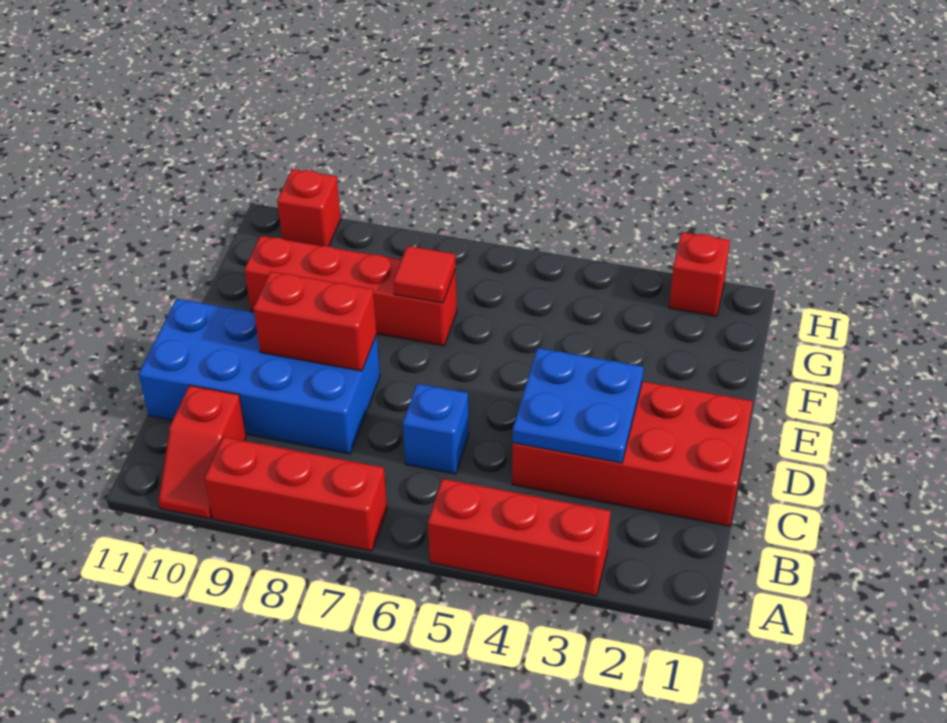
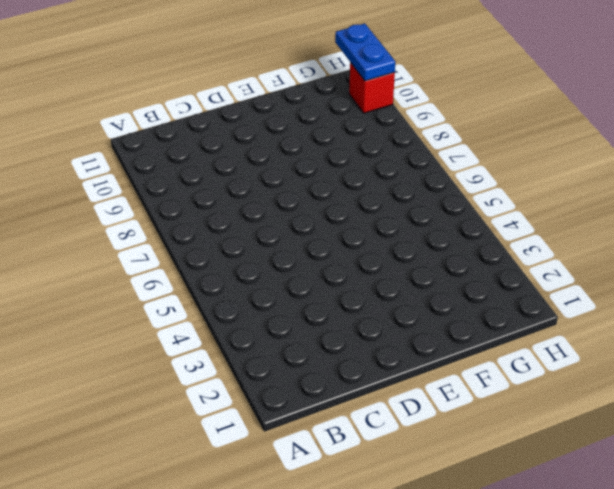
blue plate H10:H11 level 2 -> none
none -> red brick A3:A5 level 1
none -> red brick A7:A9 level 1
none -> red slope A10:B10 level 1 top B

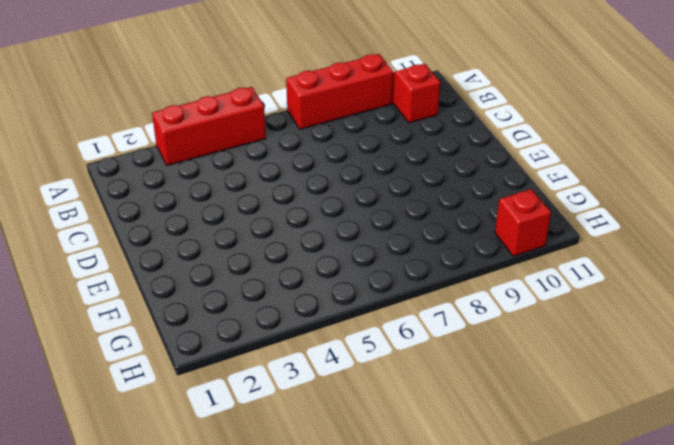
none -> red brick C1:D4 level 1
none -> blue brick C6 level 1
none -> blue brick C8:D11 level 1

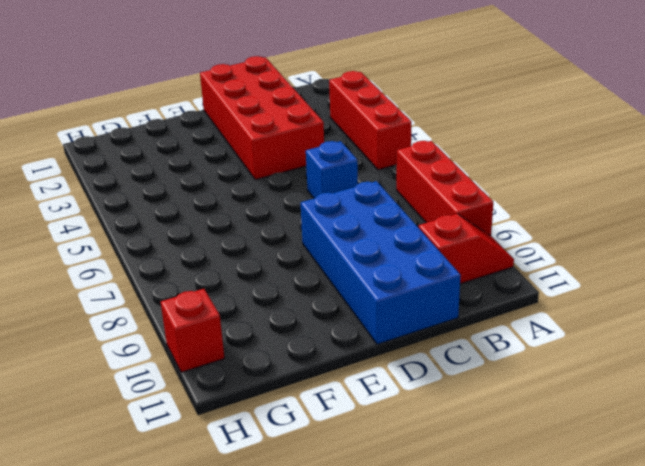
none -> red brick F7:F10 level 1
none -> red brick H2 level 1
none -> blue plate C3:D4 level 2

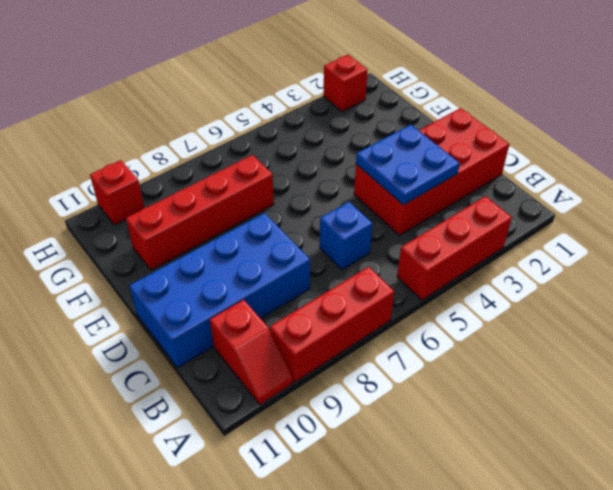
none -> red brick D8:D9 level 2
none -> red tile F7 level 2

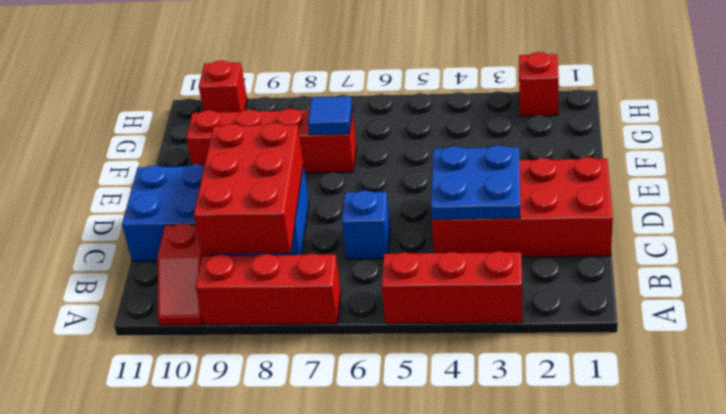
red brick B8:D9 level 2 -> red brick D8:D9 level 2
blue tile F7 level 2 -> red tile F7 level 2

